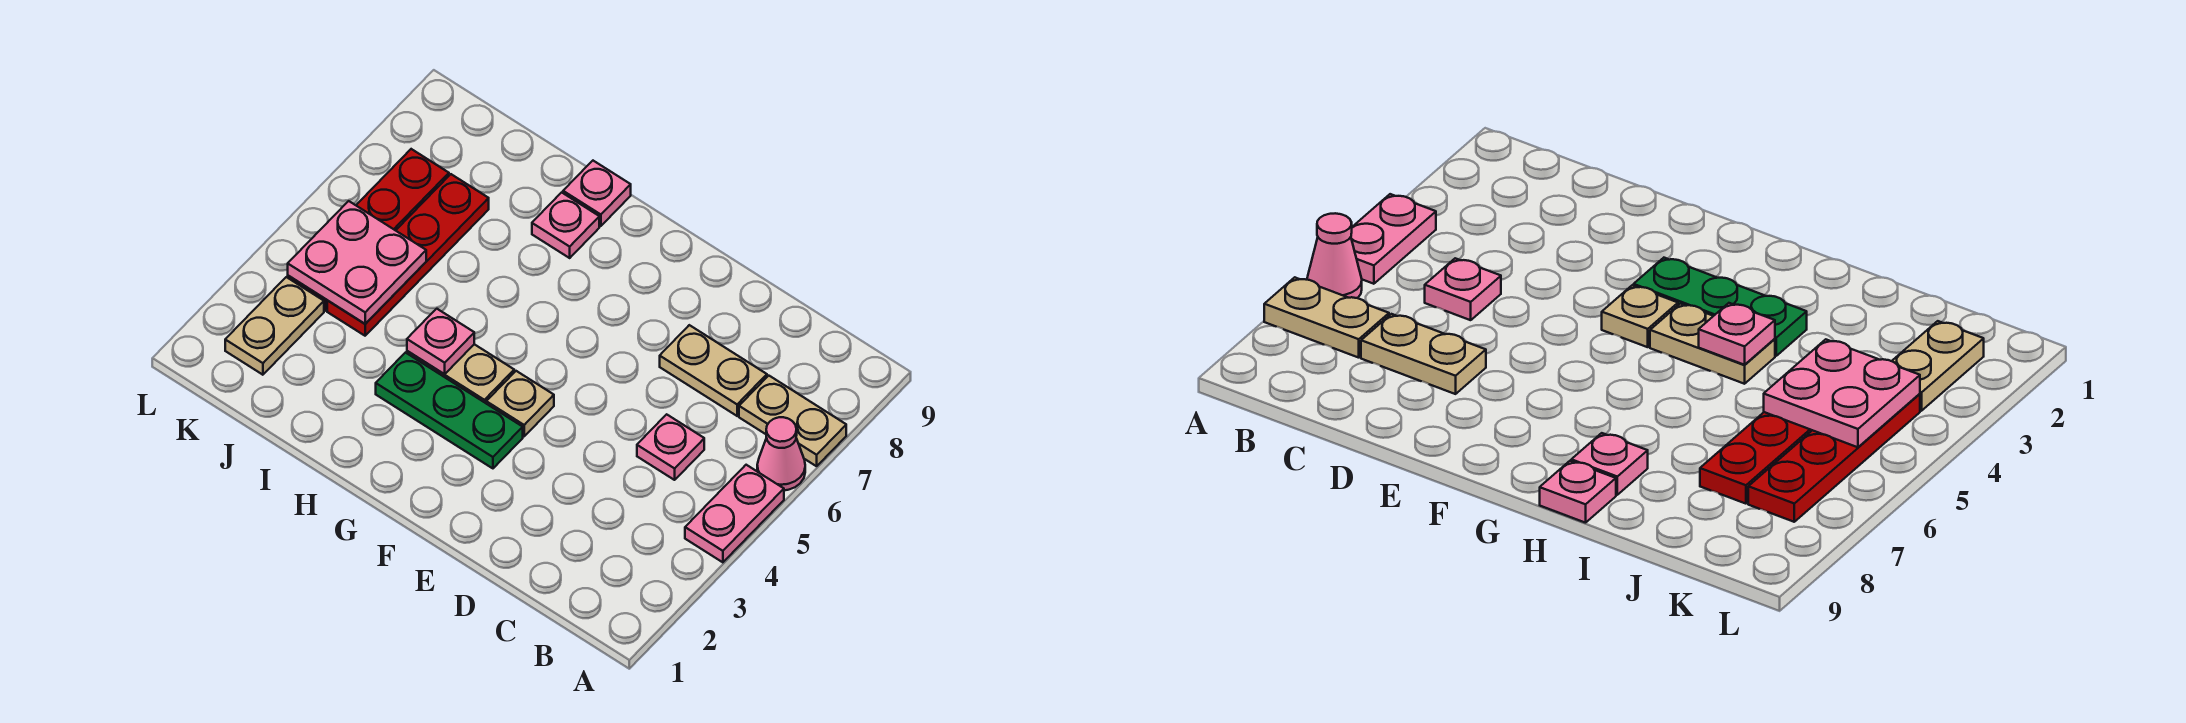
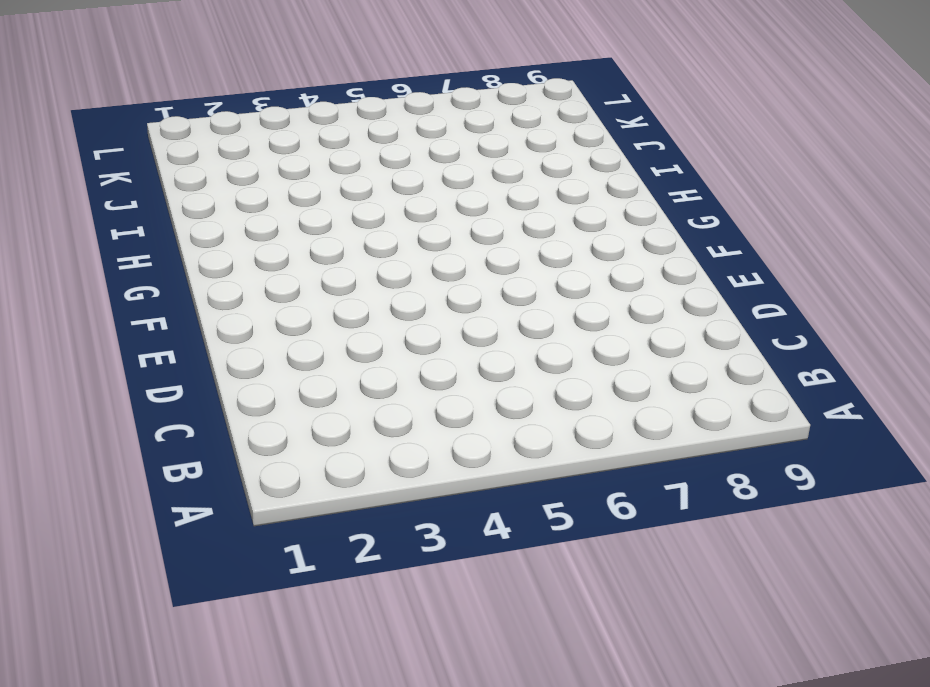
none -> pink plate A4:A5 level 1
none -> pink cone A6 level 1
none -> tan plate A7:B7 level 1

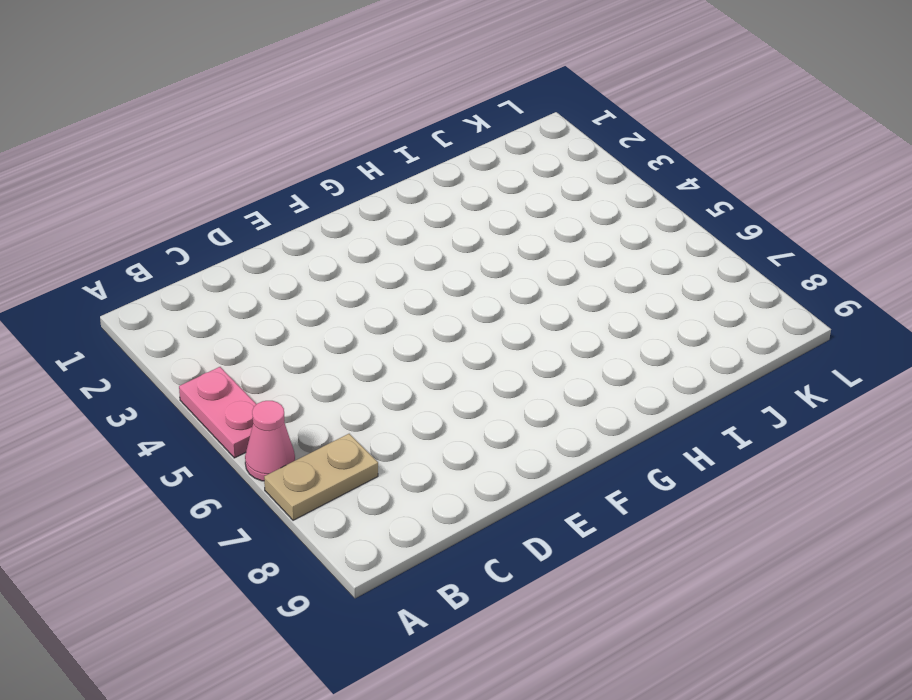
none -> pink plate C5 level 1
none -> tan plate C7:D7 level 1
none -> green plate F3:H3 level 1

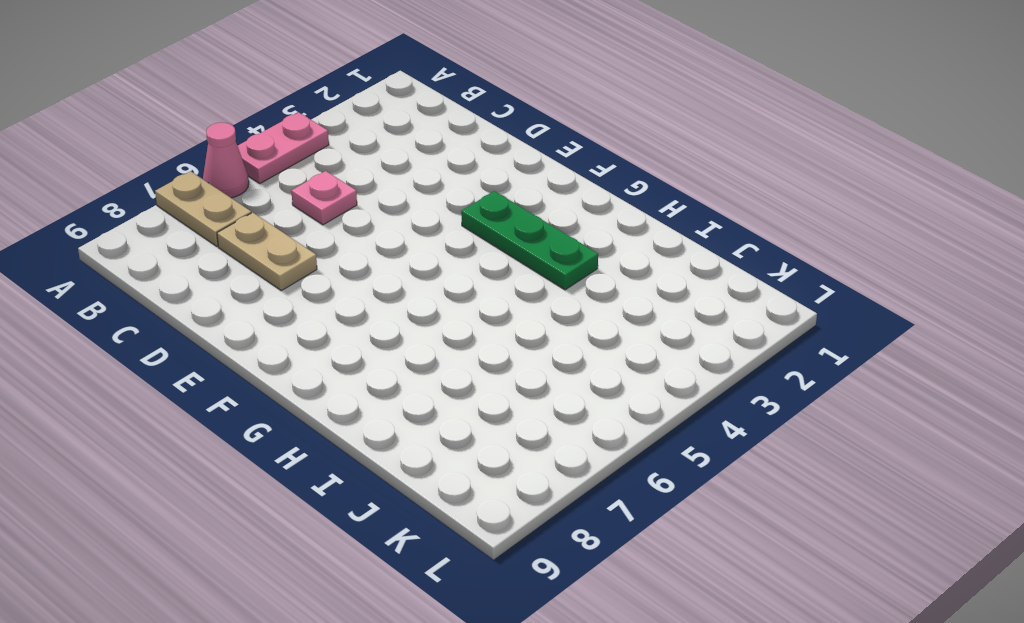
none -> tan plate F4 level 1
none -> tan plate G4:H4 level 1
none -> pink plate H8 level 1

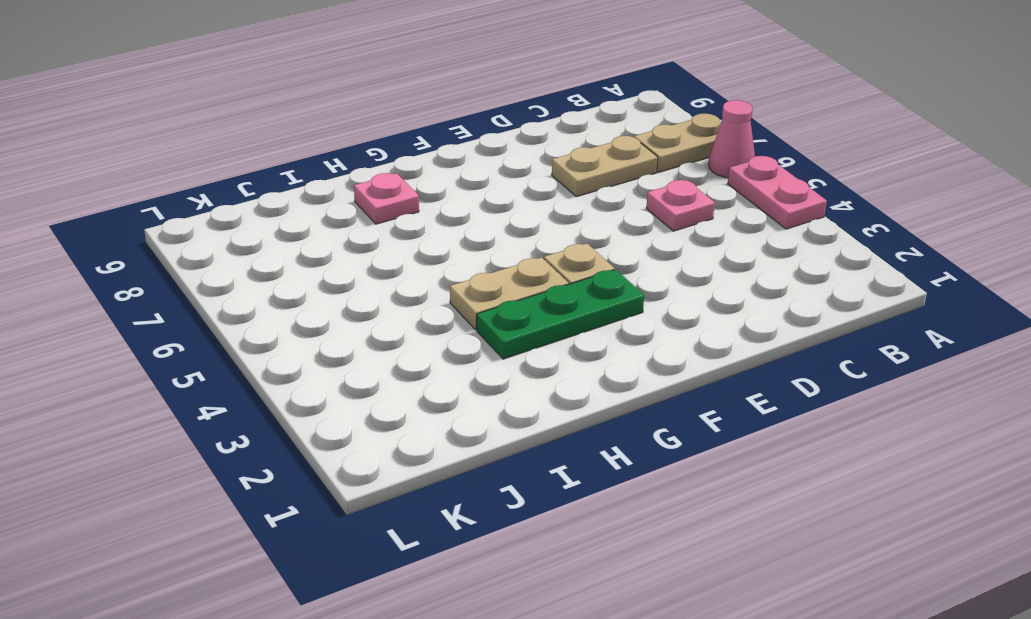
none -> pink plate H9 level 1
none -> red plate J4:J7 level 1
none -> tan plate K2:K3 level 1

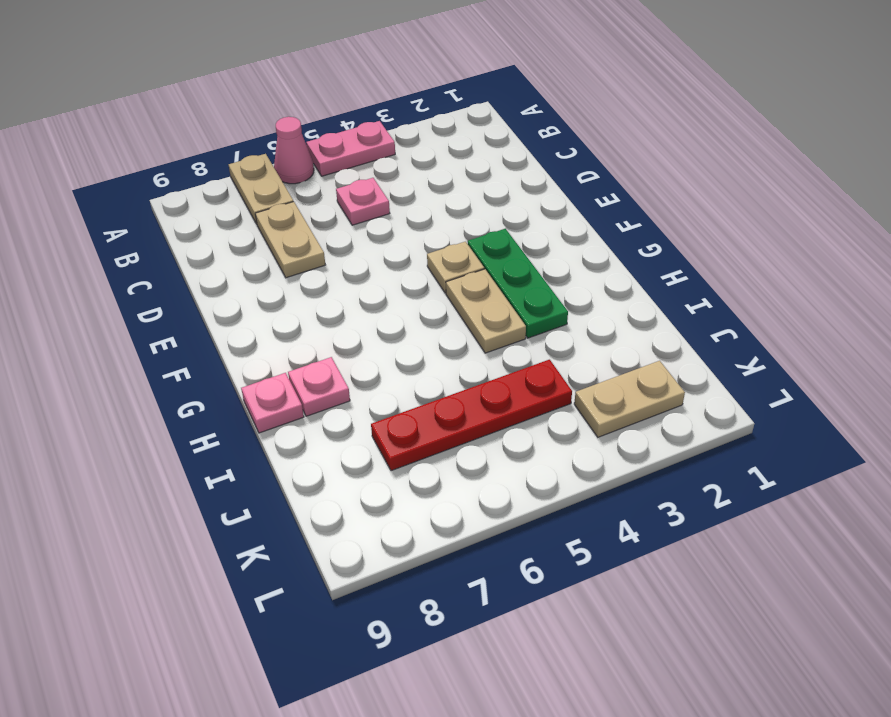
none -> red plate K4:K7 level 1
none -> pink plate H4 level 2
none -> pink plate J4:K5 level 2

